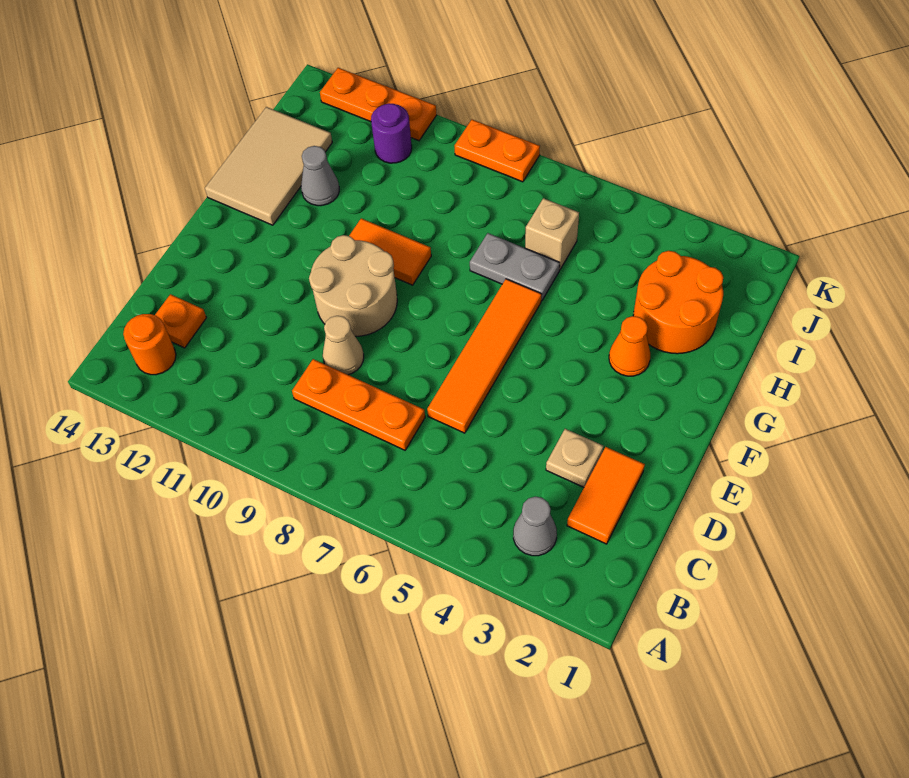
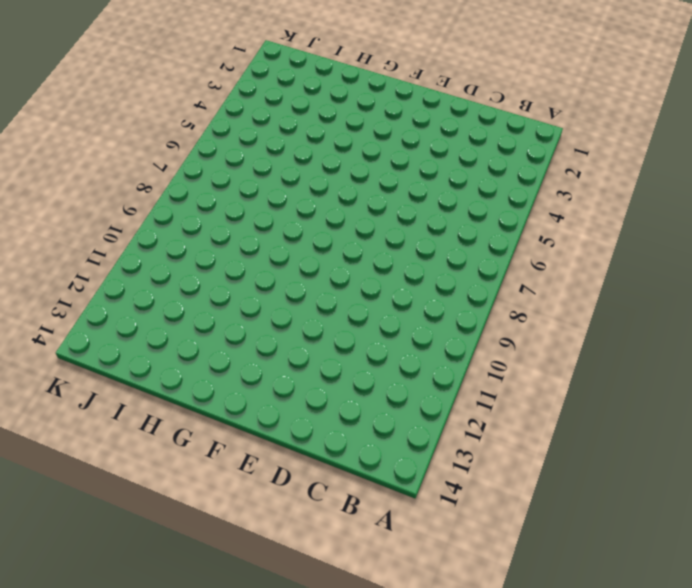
none -> grey cone B3 level 1
none -> orange round brick B13 level 1
none -> orange tile C2:D2 level 1

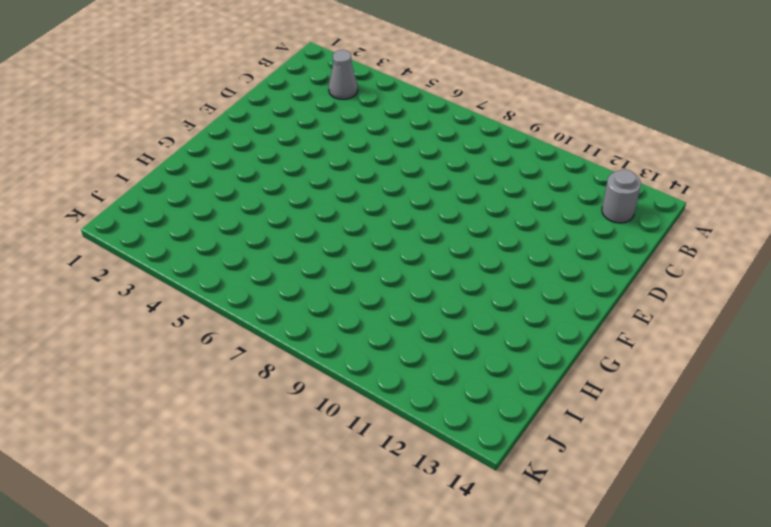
grey round brick B13 level 1 -> orange round brick B13 level 1
none -> orange tile C2:D2 level 1
none -> orange plate C7:C9 level 1
none -> orange plate C13 level 1

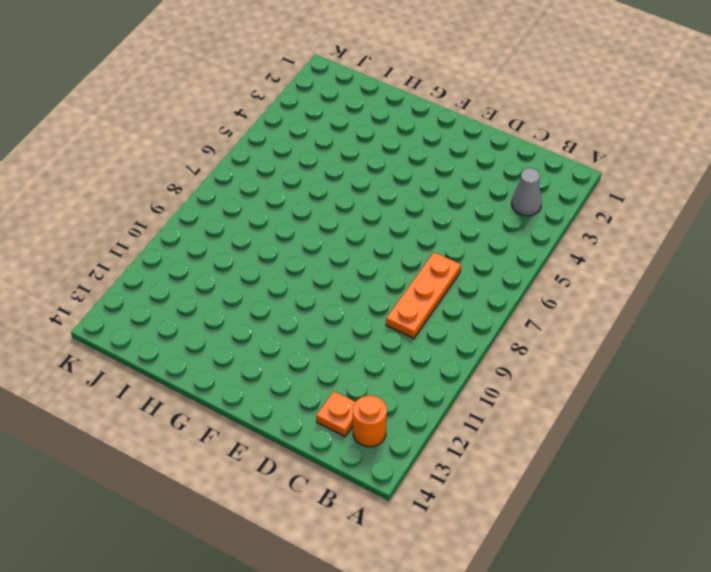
none -> orange tile C2:D2 level 1
none -> tan plate D3 level 1
none -> orange tile D6:G6 level 1

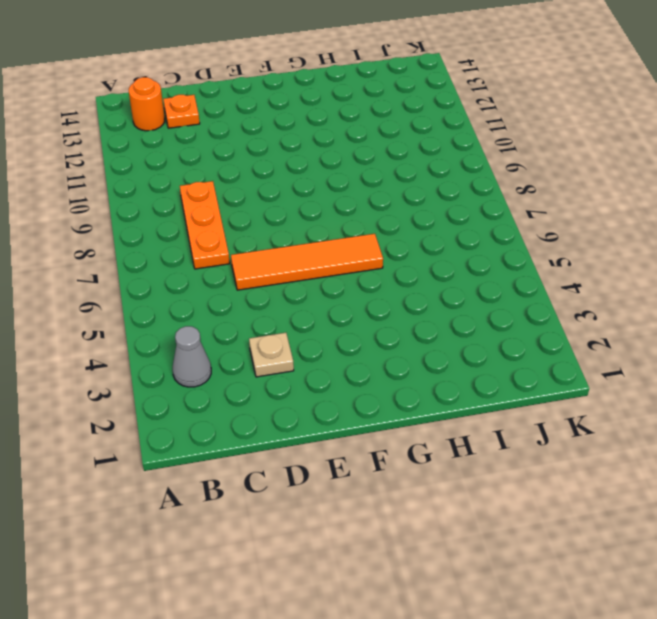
none -> orange tile C2:D2 level 1
none -> tan cone D9 level 1
none -> tan round brick E9:F10 level 1

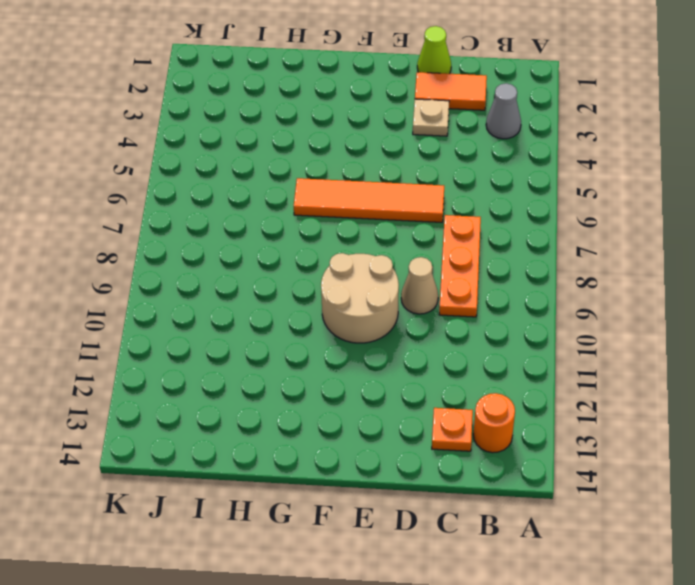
lime cone D1 level 1 -> none
none -> orange cone G3 level 1
none -> orange tile G9:G10 level 1
none -> tan tile G13:I14 level 1

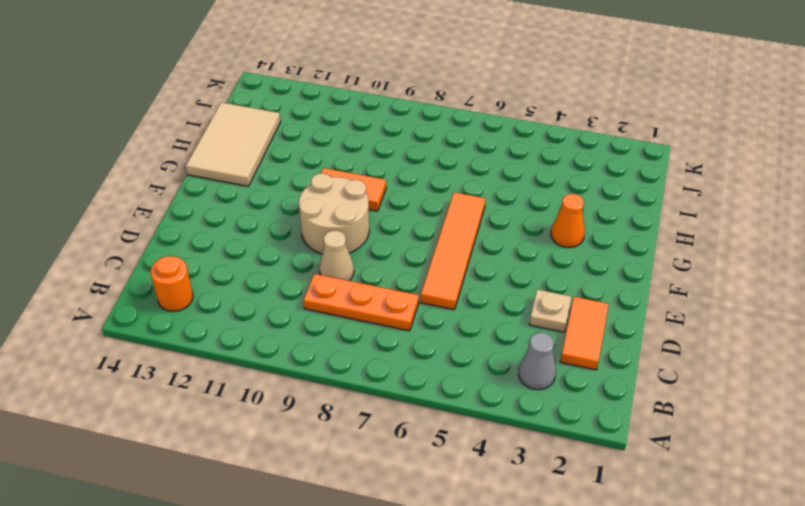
none -> orange plate C13 level 1
none -> orange round brick H2:I3 level 1
none -> grey plate H6:H7 level 1

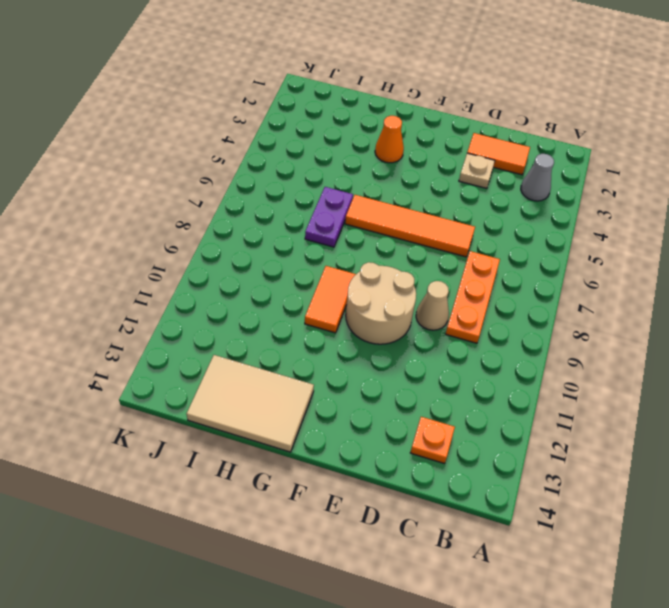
purple plate H6:H7 level 1 -> grey plate H6:H7 level 1
none -> orange round brick B13 level 1
none -> orange round brick H2:I3 level 1
none -> grey cone H12 level 1

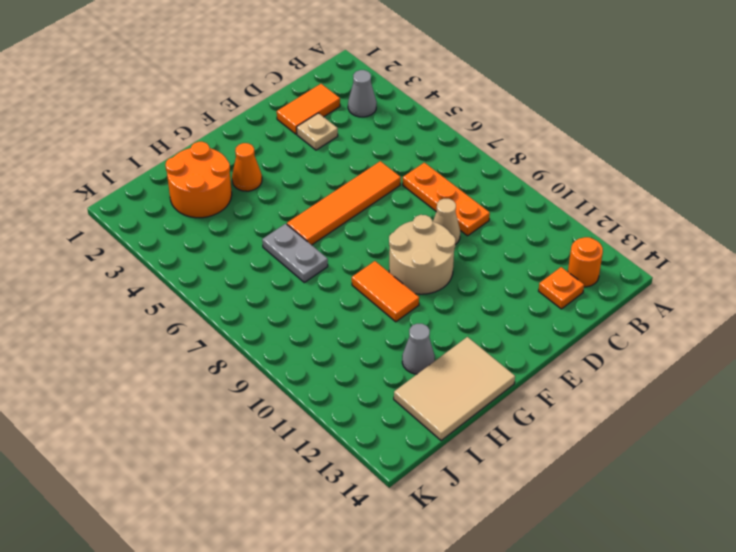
none -> tan brick I6 level 1
none -> purple round brick J11 level 1
none -> orange plate K8:K9 level 1

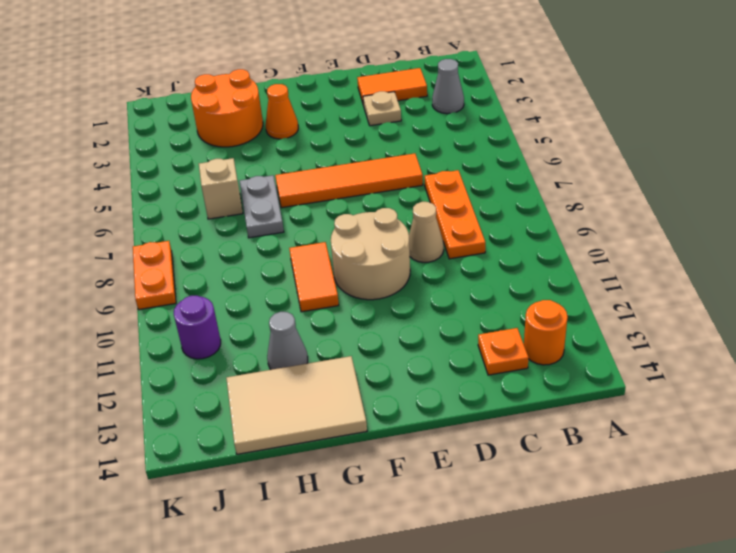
none -> orange plate K11:K13 level 1

